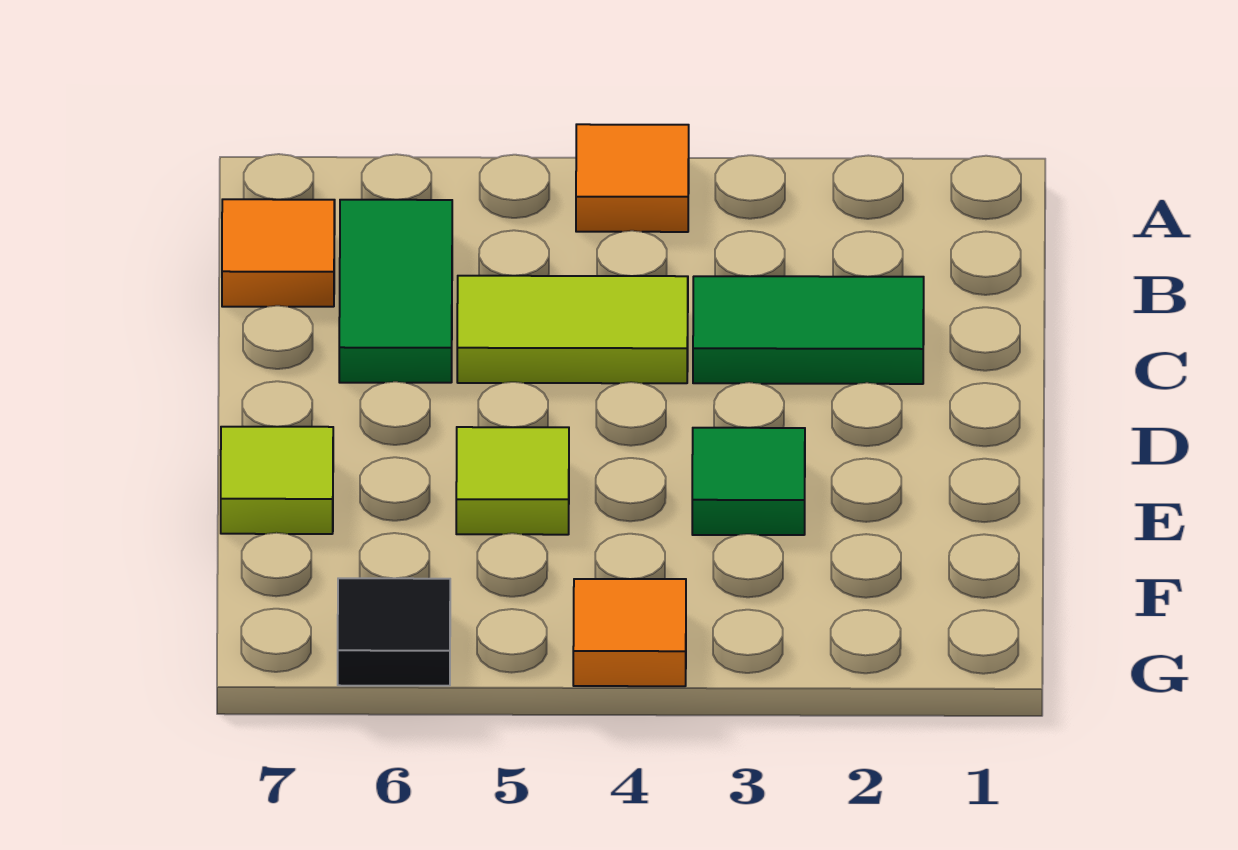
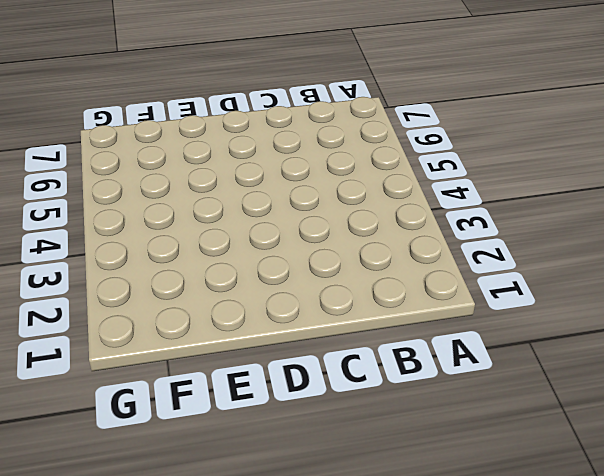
none -> orange tile A4 level 1
none -> green tile B6:C6 level 1

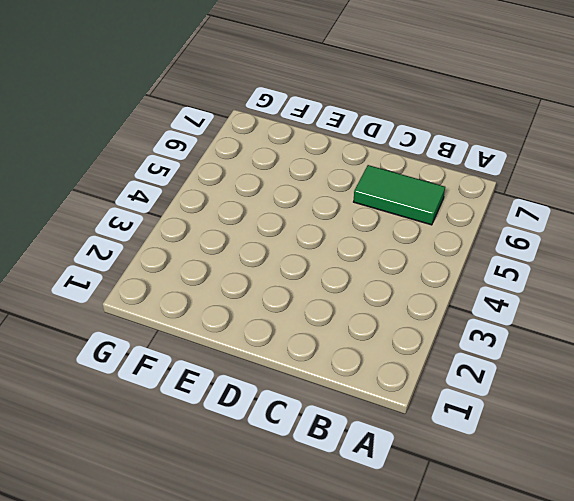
none -> orange tile A4 level 1
none -> orange tile B7 level 1

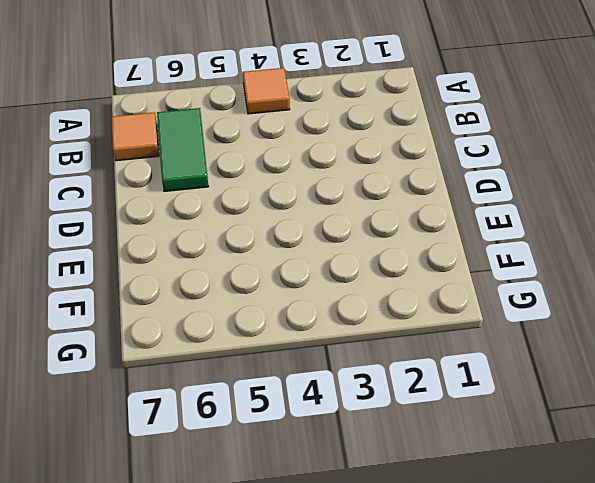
none -> green tile C2:C3 level 1
none -> lime tile C4:C5 level 1

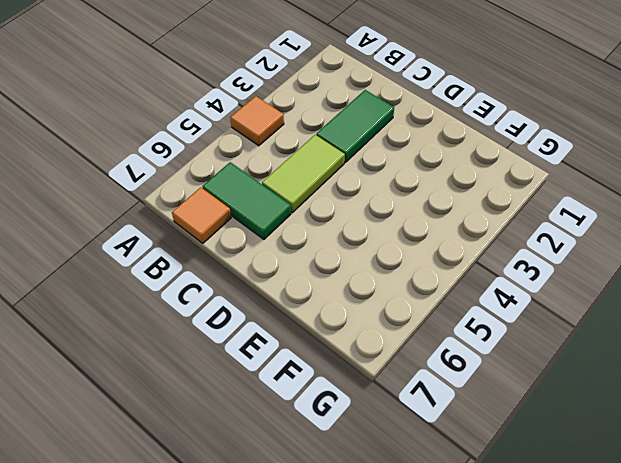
none -> green tile E3 level 1
none -> lime tile E5 level 1

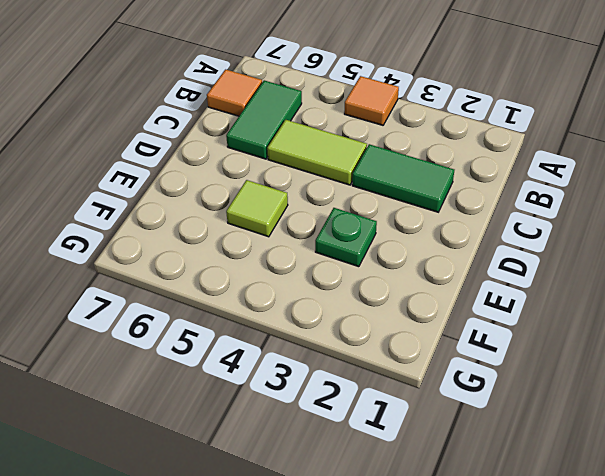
green plate E3 level 1 -> green tile E3 level 1
none -> lime tile E7 level 1
none -> orange tile G4 level 1

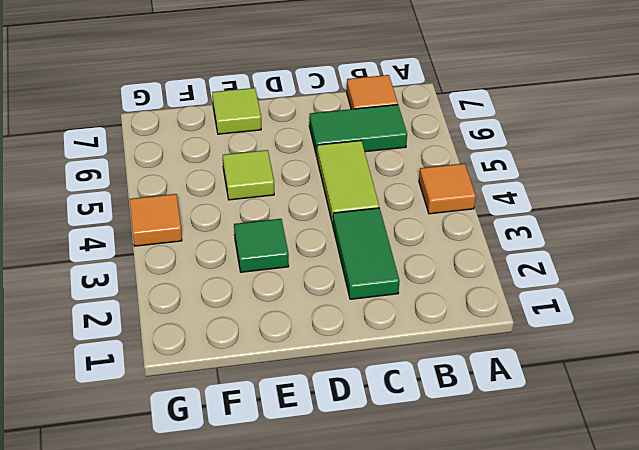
none -> black tile G6 level 1

